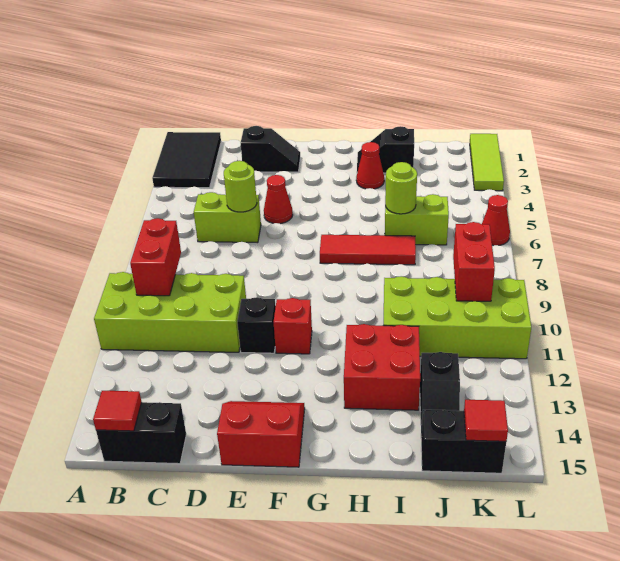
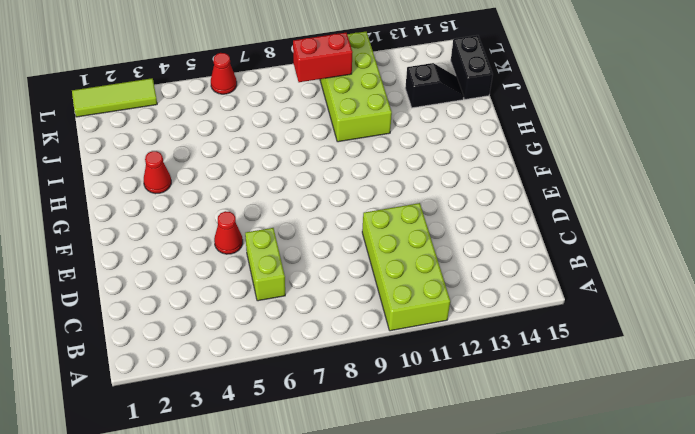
none -> black tile A1:B3 level 1
none -> black brick B15:C15 level 1
none -> black slope D2:E2 level 1 top D

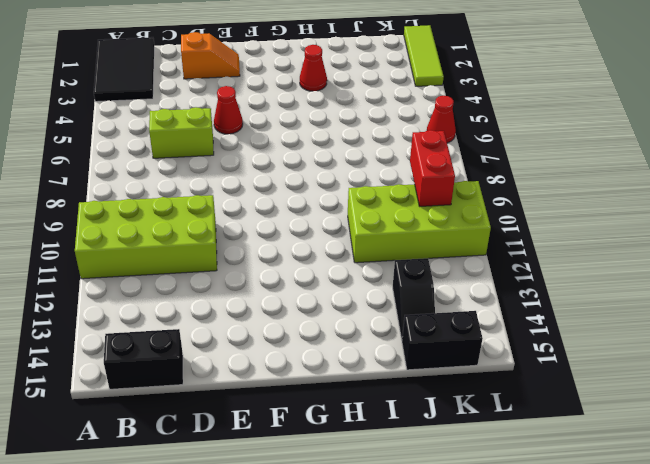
orange slope D2:E2 level 1 top D -> black slope D2:E2 level 1 top D
none -> black brick E11 level 1
none -> red slope E14:F15 level 1 top 15
none -> red brick F11 level 1

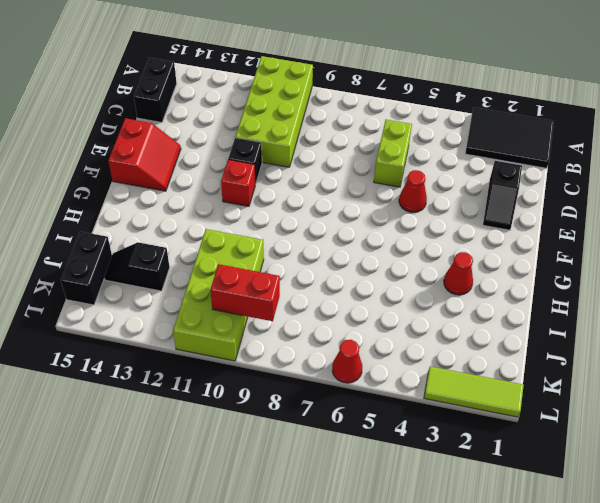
none -> red tile G7:I7 level 1
none -> black slope H2:I2 level 1 top I
none -> red brick H12:I13 level 1

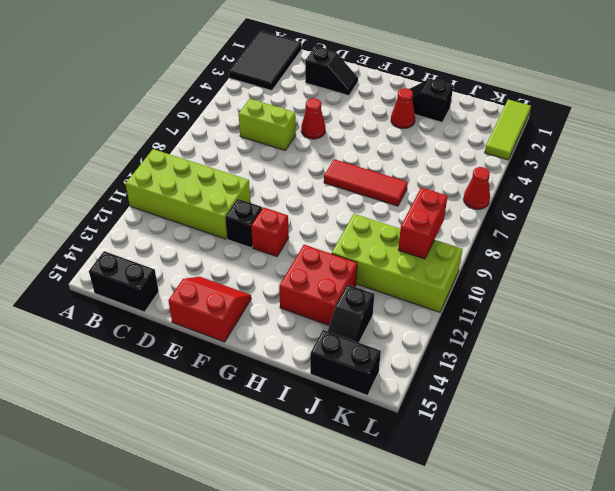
none -> lime brick I6:J6 level 1
none -> red brick B9:B10 level 2
none -> red tile B15 level 2

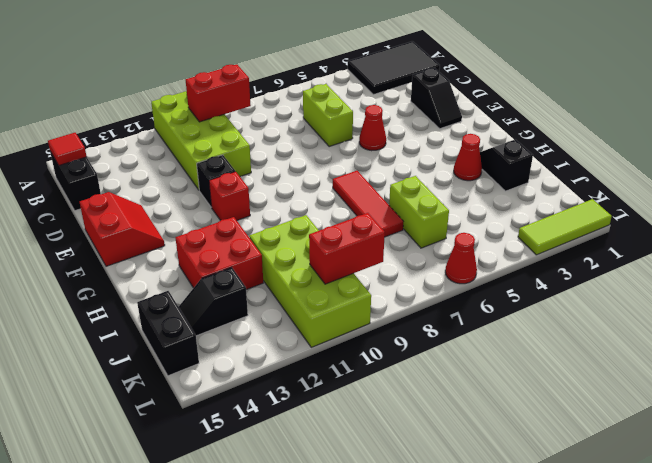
none -> lime round brick D6 level 2
none -> lime round brick I6 level 2
none -> red tile K15 level 2

